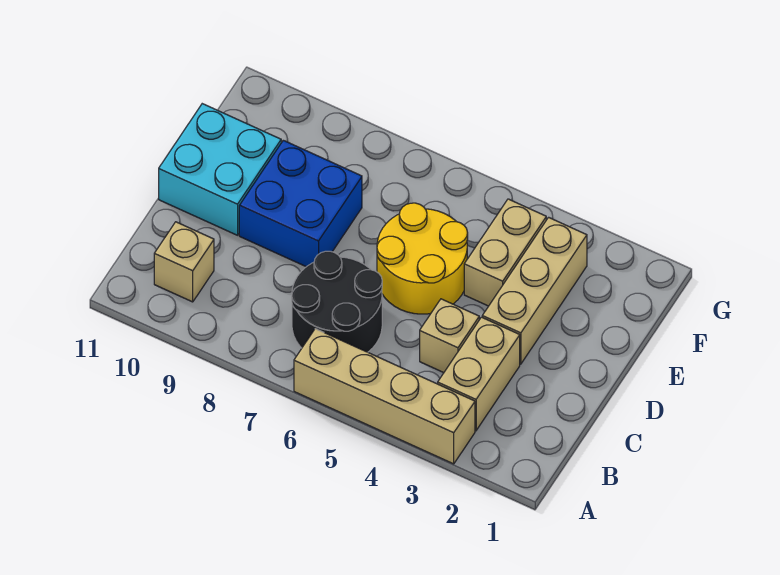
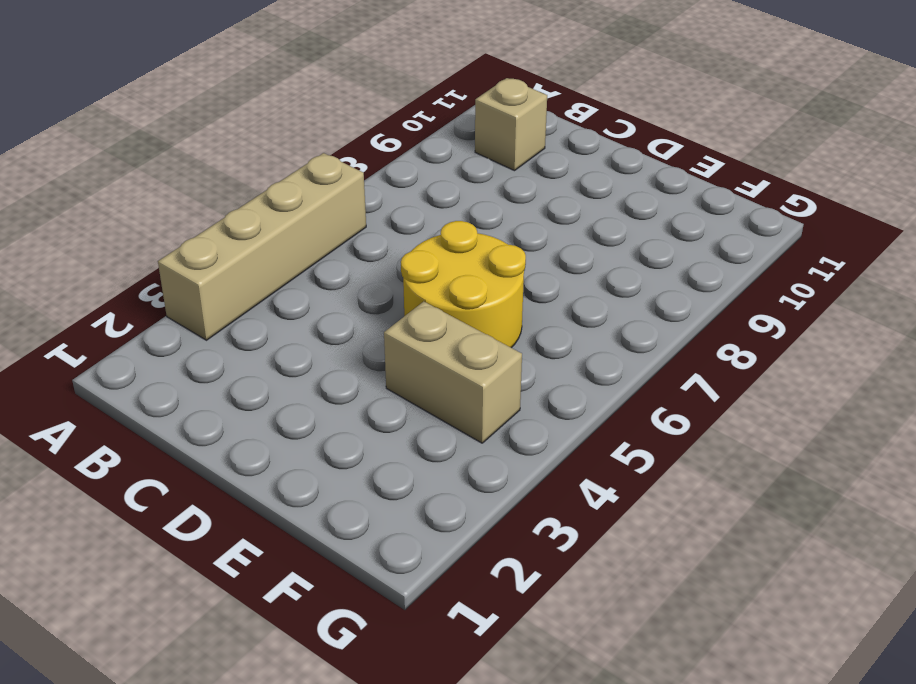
none -> tan brick B3:C3 level 1
none -> black round brick B6:C7 level 1

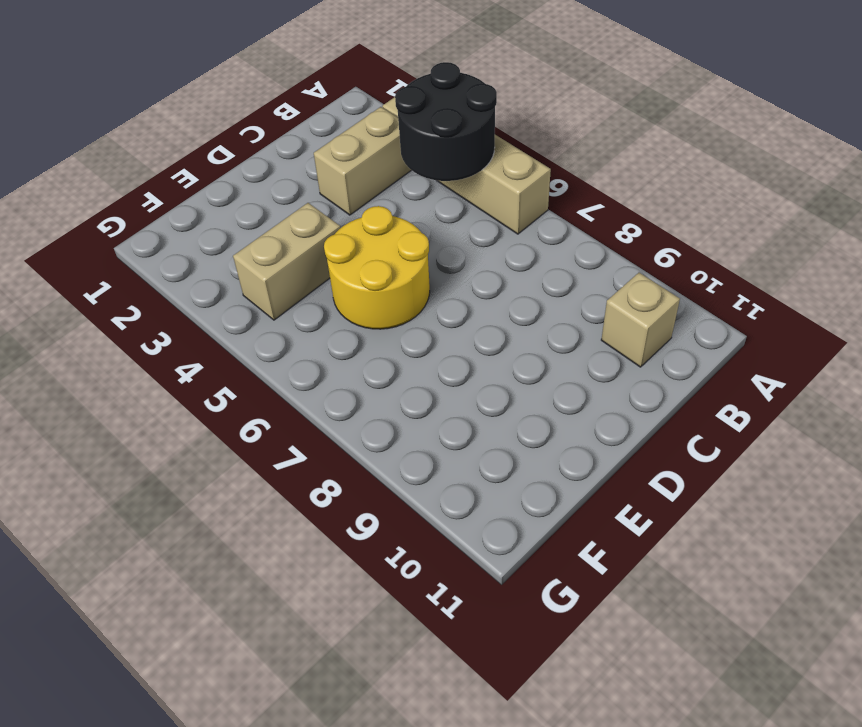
black round brick A4:B5 level 2 -> black round brick B6:C7 level 1
none -> tan brick C4 level 1
none -> tan brick D3:F3 level 1

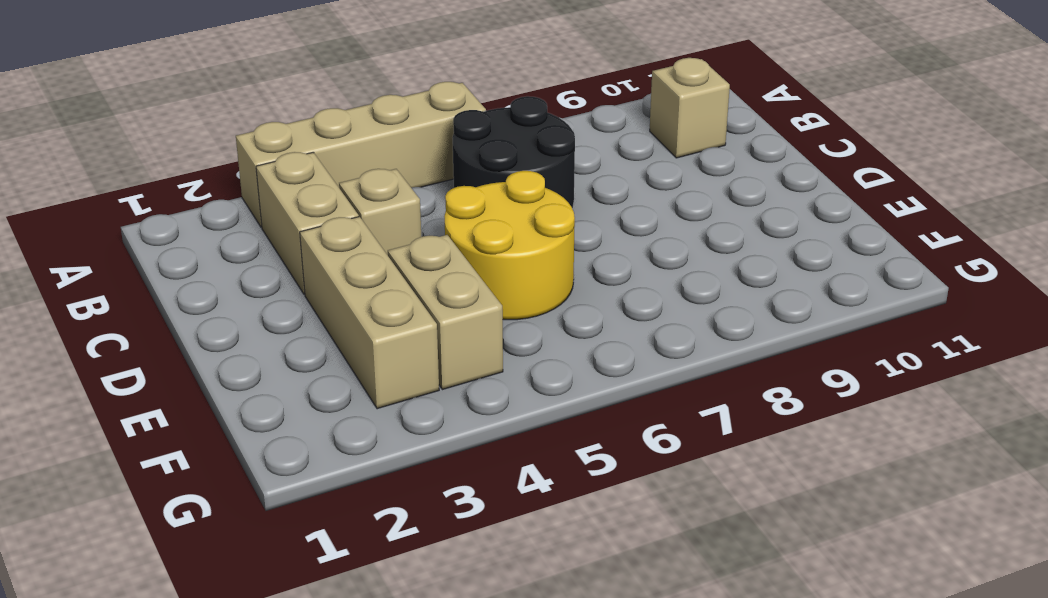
none -> blue brick D8:E9 level 1
none -> cyan brick D10:E11 level 1

